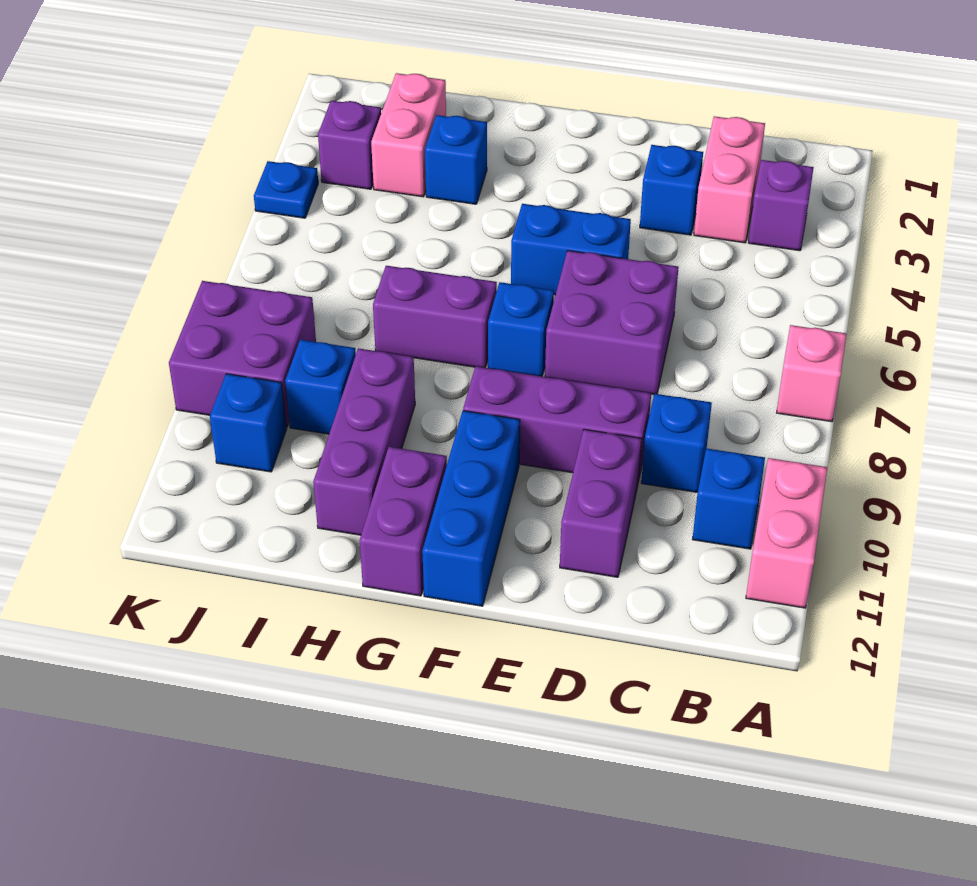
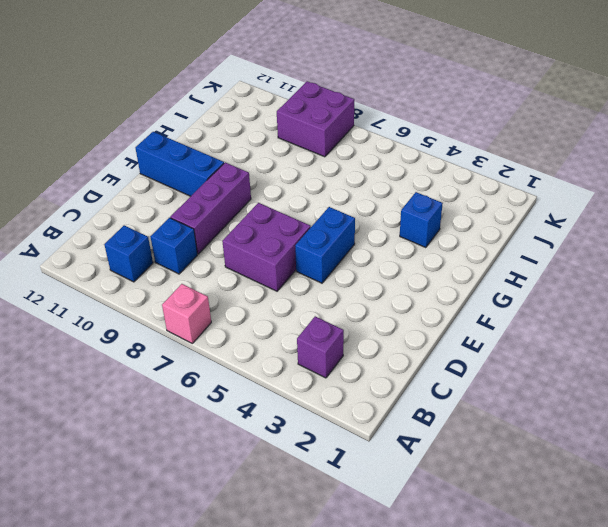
none -> pink brick A10:A11 level 1
none -> pink brick C2:C3 level 1
none -> blue brick D3 level 1

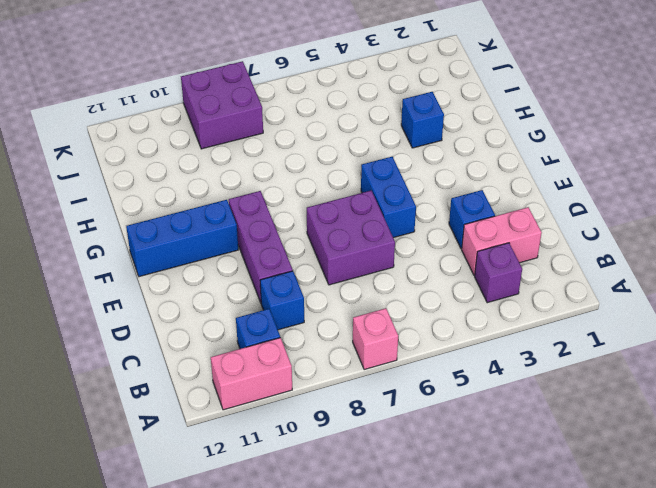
none -> purple brick D10:D11 level 1
none -> blue brick F7 level 1
none -> purple brick G7:H7 level 1

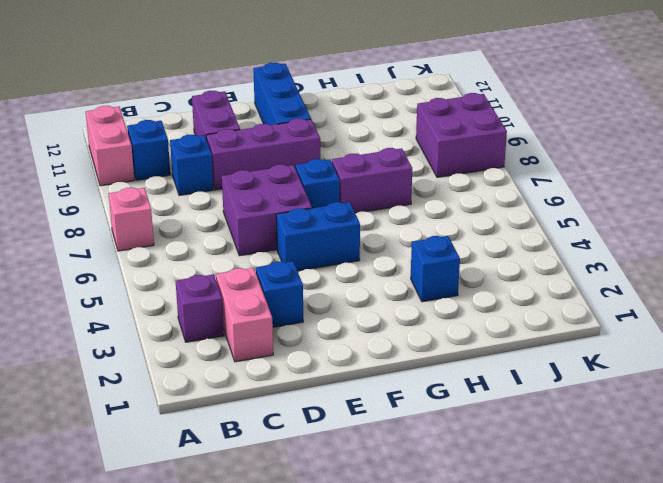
none -> purple brick G11:G12 level 1
none -> purple brick H9:H11 level 1
none -> pink brick I2:I3 level 1

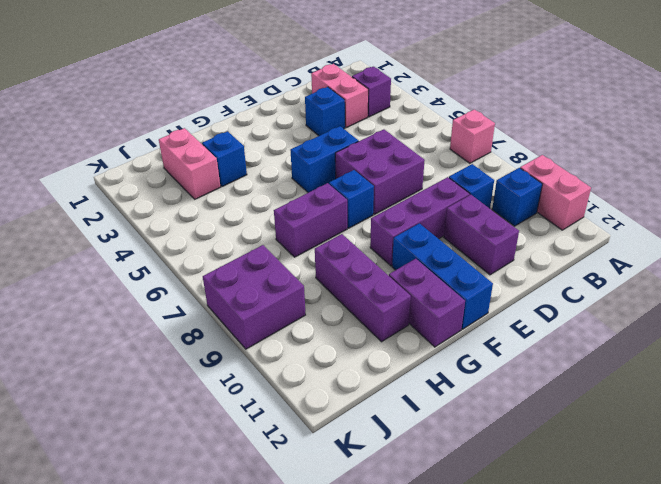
none -> blue brick I9 level 1
none -> purple brick J3 level 1
none -> blue brick J10 level 1

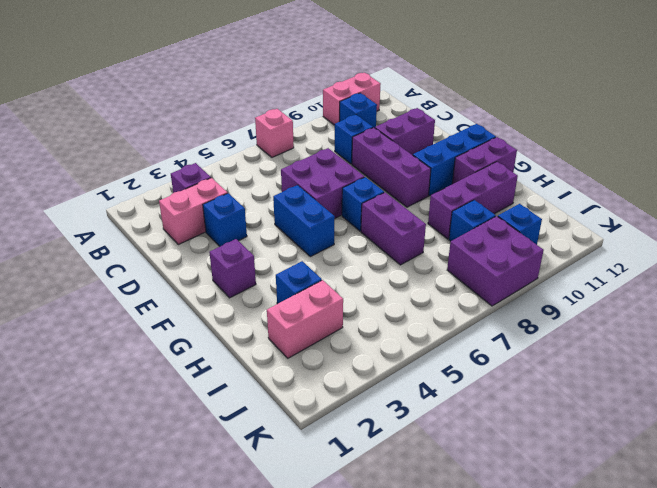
purple brick F2 level 1 -> purple brick J3 level 1
none -> blue plate K4 level 1

